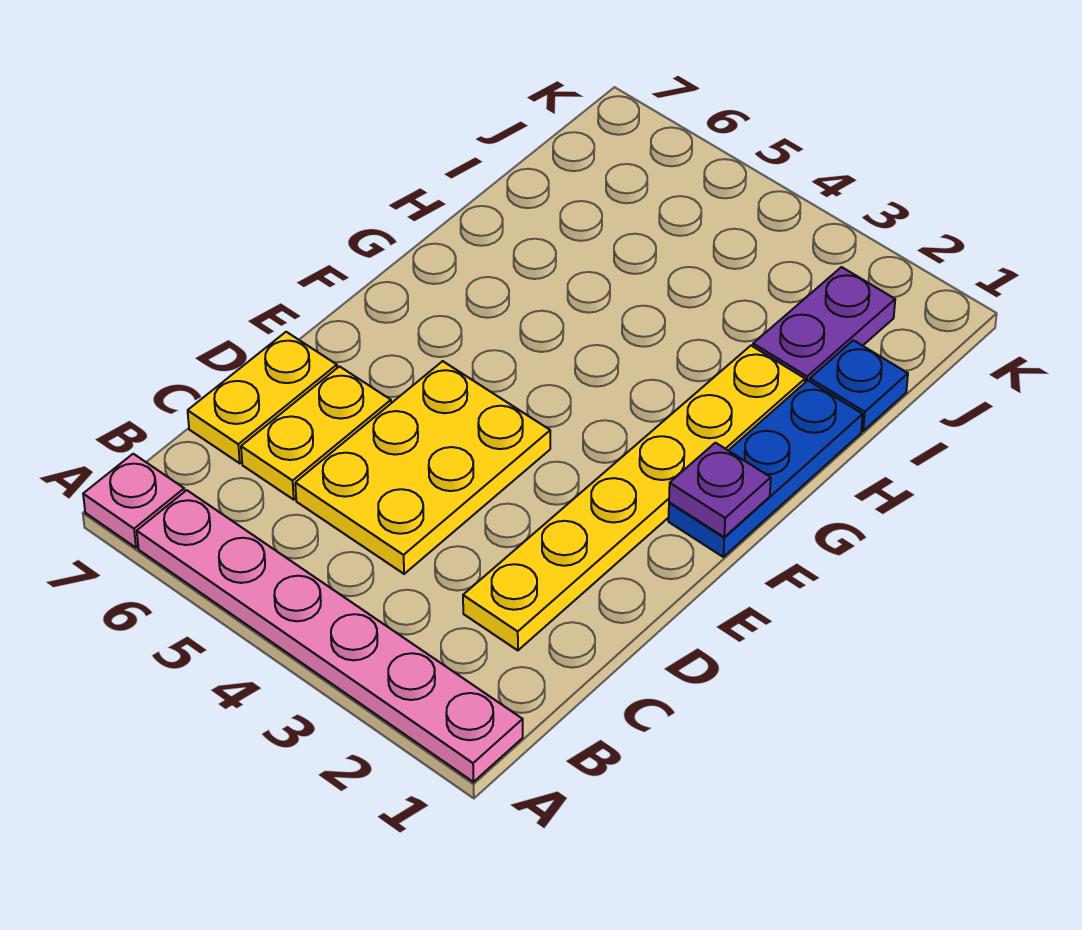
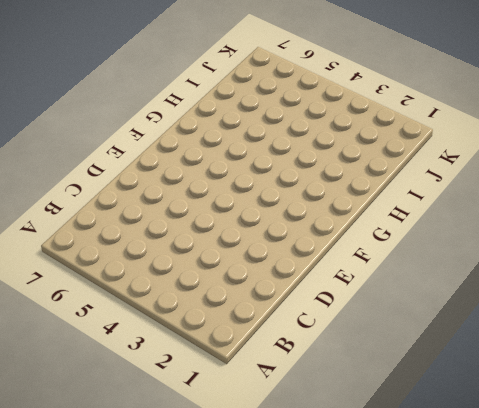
none -> pink plate A1:A6 level 1
none -> pink plate A7 level 1

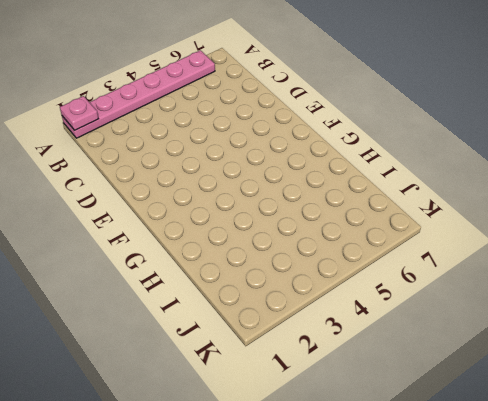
pink plate A1 level 2 -> pink plate A7 level 1
none -> yellow plate C2:H2 level 1
none -> yellow plate C4:E5 level 1

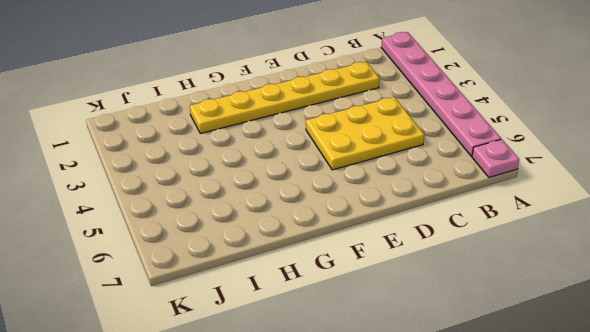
none -> yellow plate C6:D6 level 1
none -> yellow plate C7:D7 level 1

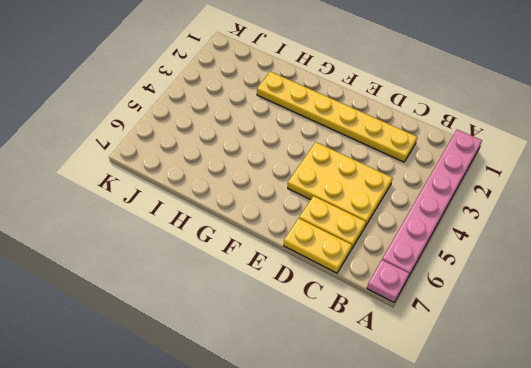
none -> blue plate F1:H1 level 1
none -> blue plate I1 level 1

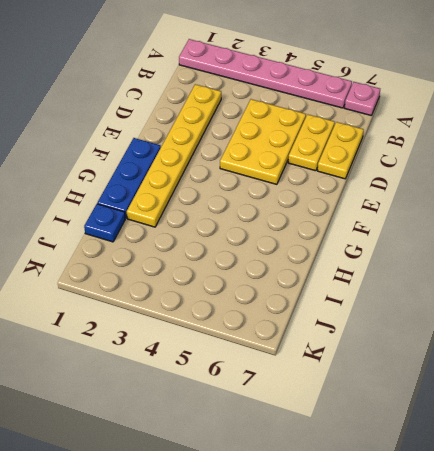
none -> purple plate I2:J2 level 1
none -> purple plate F1 level 2

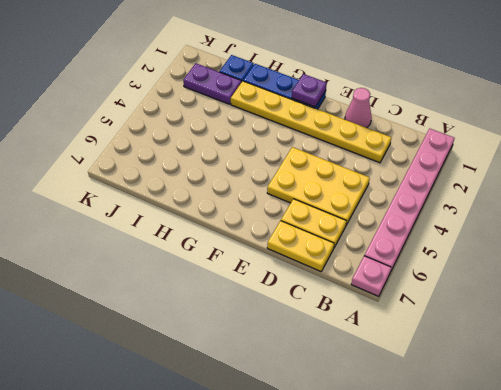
pink cone D1 level 1 -> none

